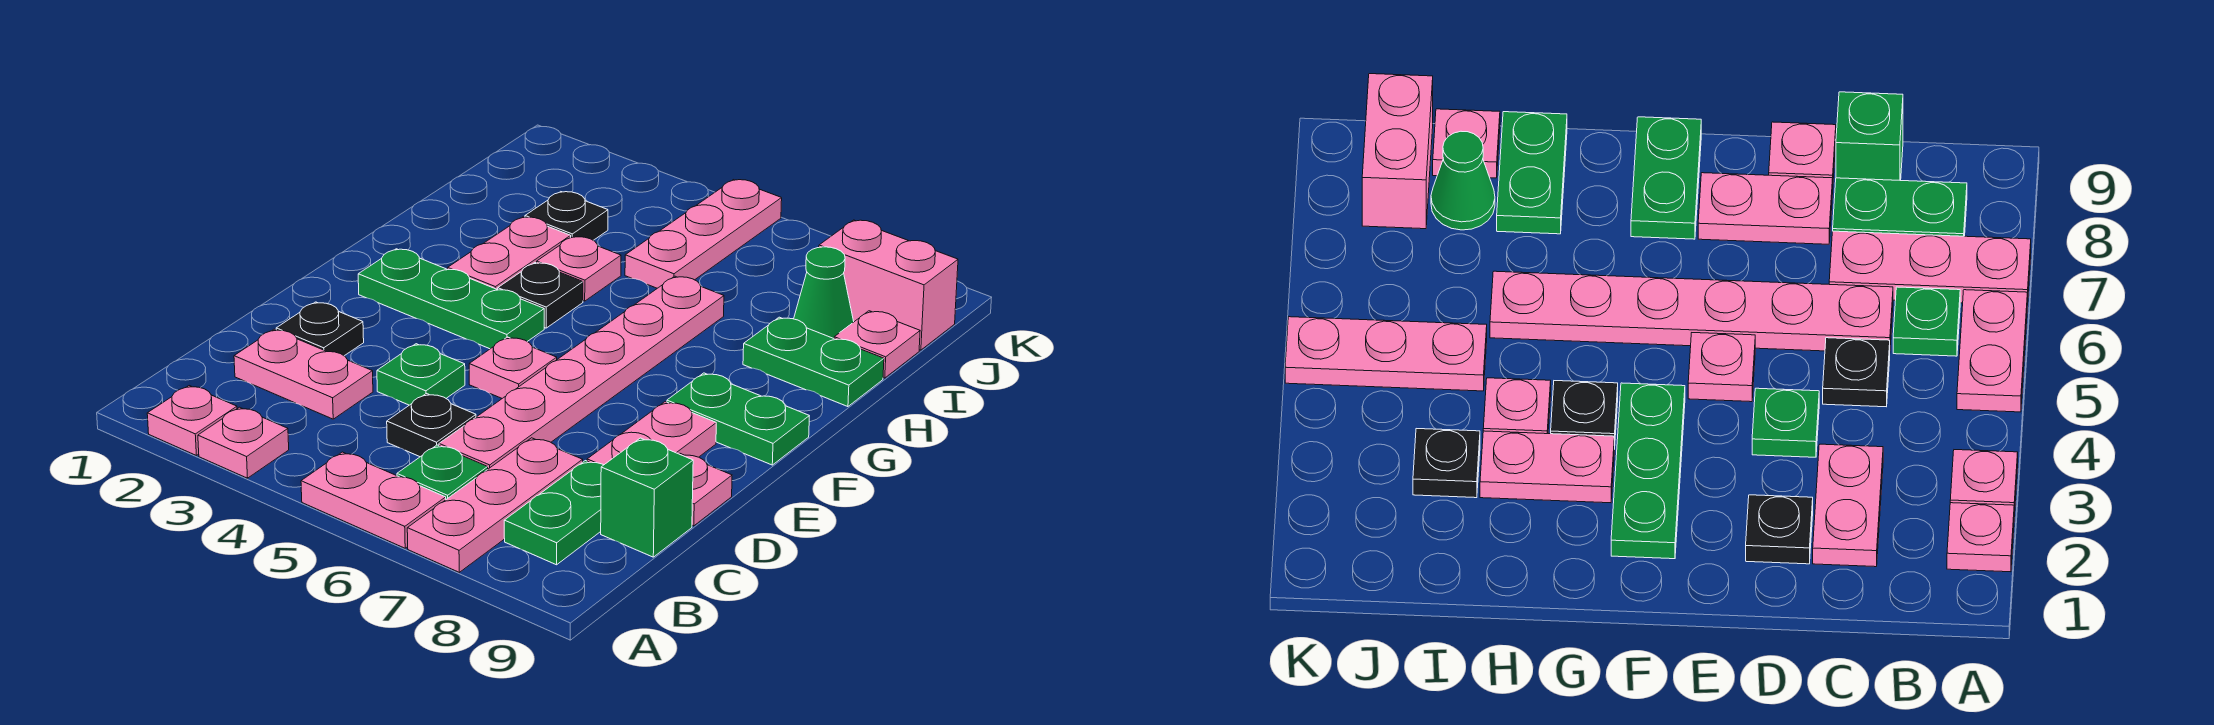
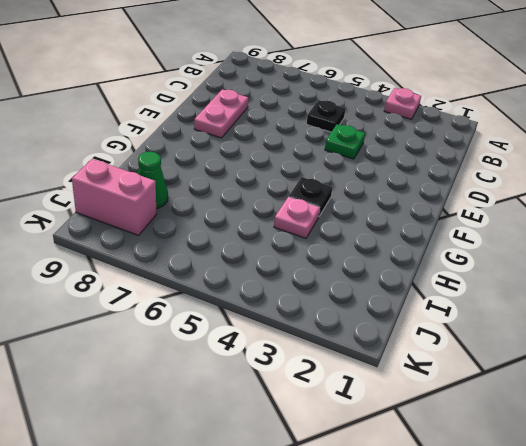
none -> pink plate A2 level 1
none -> pink plate A5:A6 level 1
none -> pink plate A7:C7 level 1

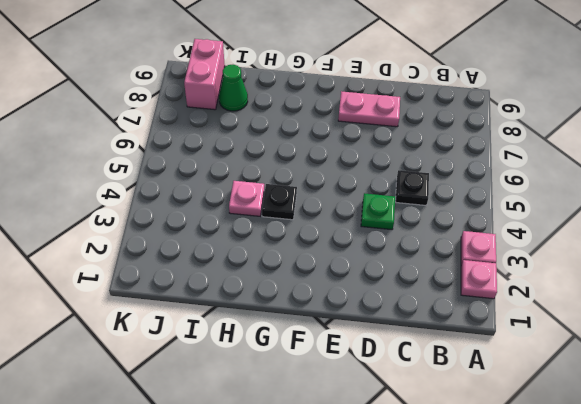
none -> pink plate A5:A6 level 1
none -> pink plate A7:C7 level 1
none -> green plate B6 level 1

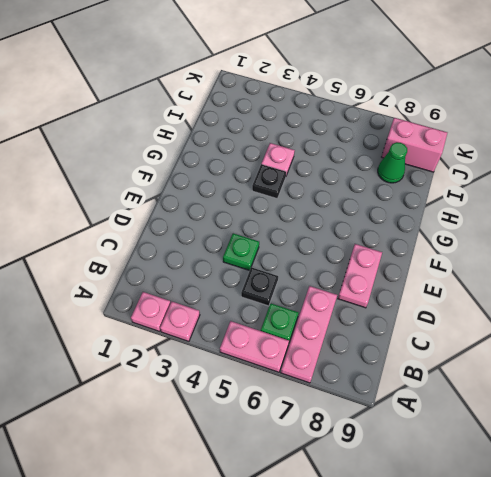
none -> green plate B8:C8 level 1
none -> pink plate C2:C3 level 1
none -> pink plate C6:H6 level 1

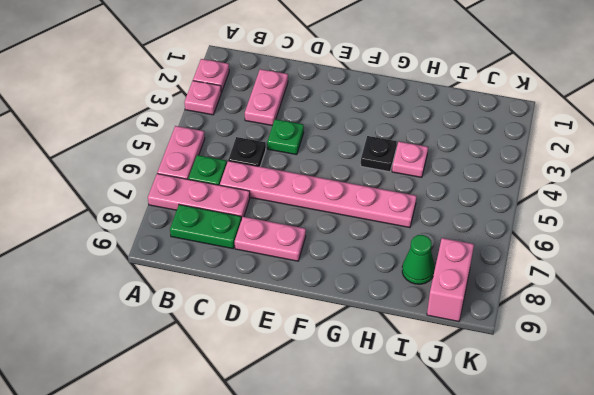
none -> green brick C9 level 1
none -> black plate D2 level 1
none -> pink plate D9 level 1

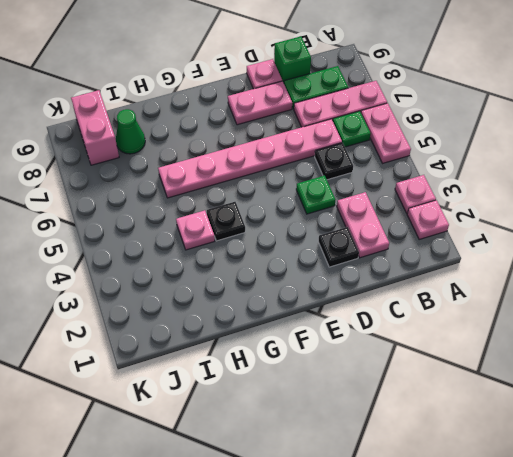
none -> pink plate E5 level 1
none -> green plate F2:F4 level 1
none -> green plate F8:F9 level 1

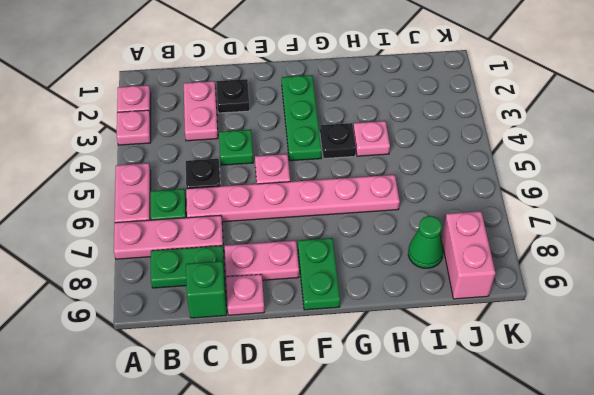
none -> pink plate G3:H3 level 1
none -> green plate H8:H9 level 1
none -> black plate I3 level 1

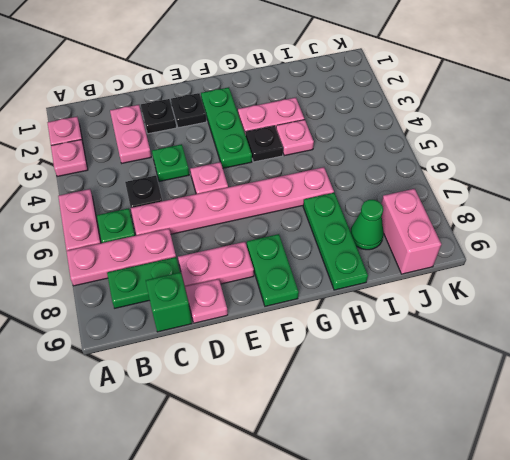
black plate E2 level 1 -> black plate I3 level 1
green plate H7:H9 level 1 -> green plate H8:H9 level 1
none -> pink plate I5:K5 level 1
none -> pink plate I9 level 1

